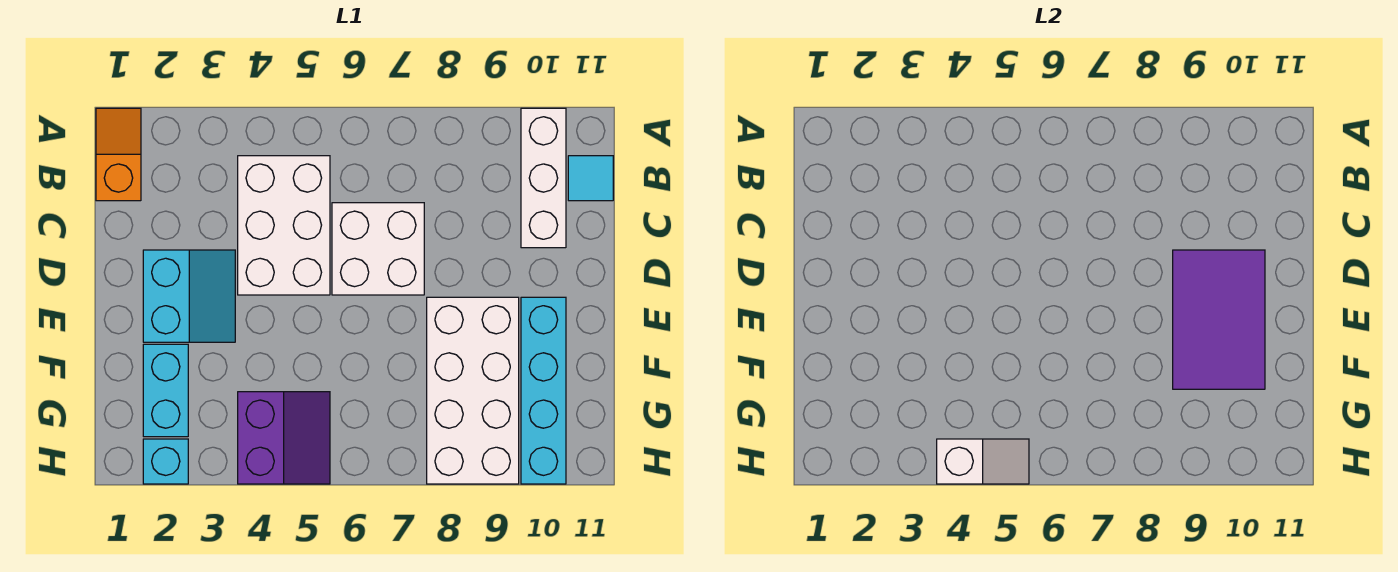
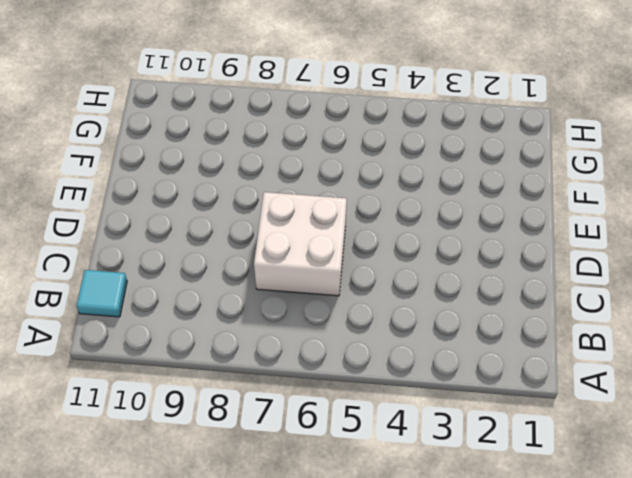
none -> orange slope A1:B1 level 1 top B
none -> white brick A10:C10 level 1
none -> white brick B4:D5 level 1

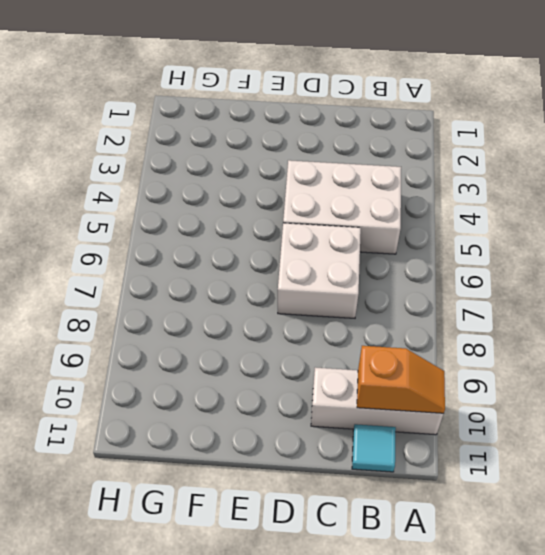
orange slope A10:B10 level 2 top B -> orange slope A1:B1 level 1 top B
none -> cyan slope D2:E3 level 1 top 2
none -> white brick E8:H9 level 1
none -> cyan brick E10:H10 level 1

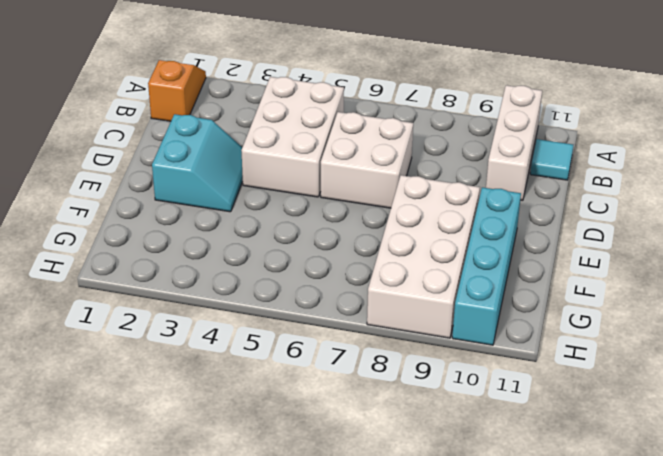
none -> cyan brick F2:G2 level 1
none -> purple slope G4:H5 level 1 top 4
none -> cyan brick H2 level 1

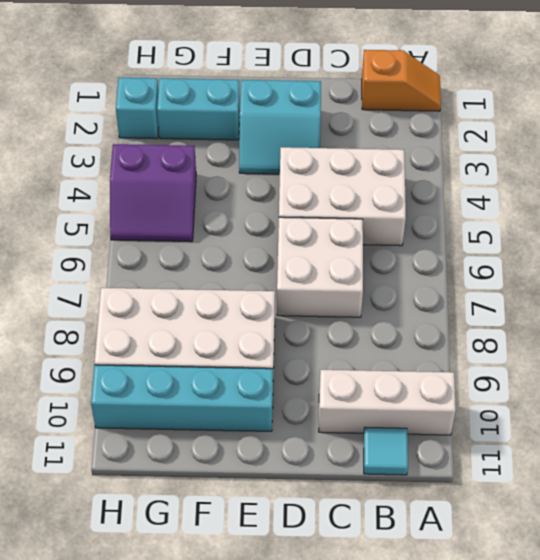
none -> purple tile D9:F10 level 2
none -> white slope H4:H5 level 2 top 4

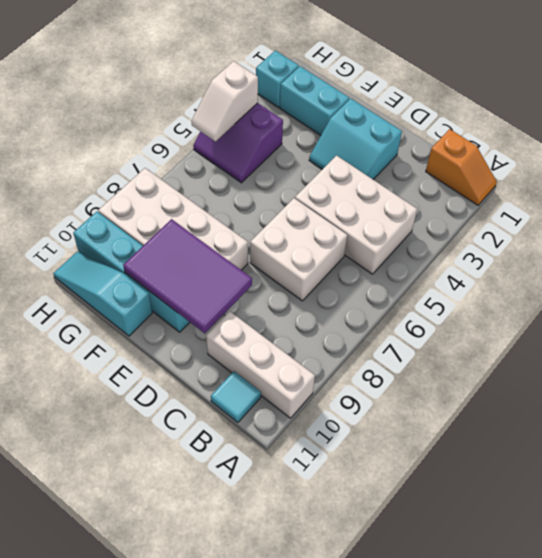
cyan slope F11:H11 level 1 top F -> none

